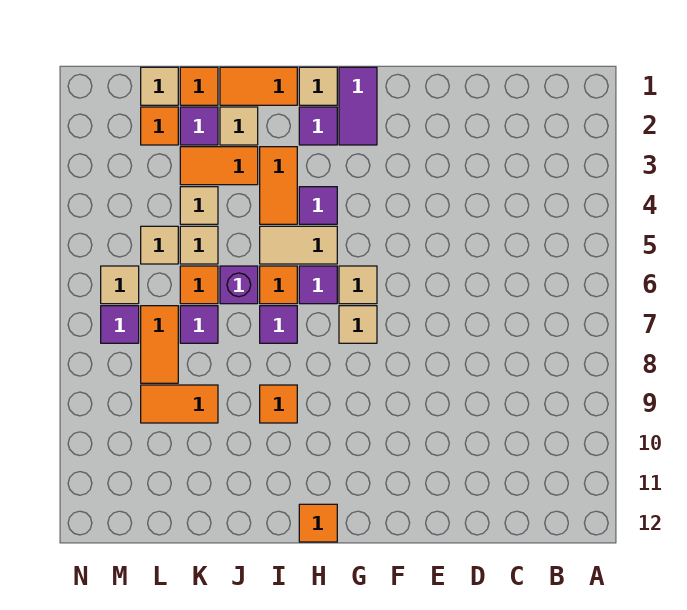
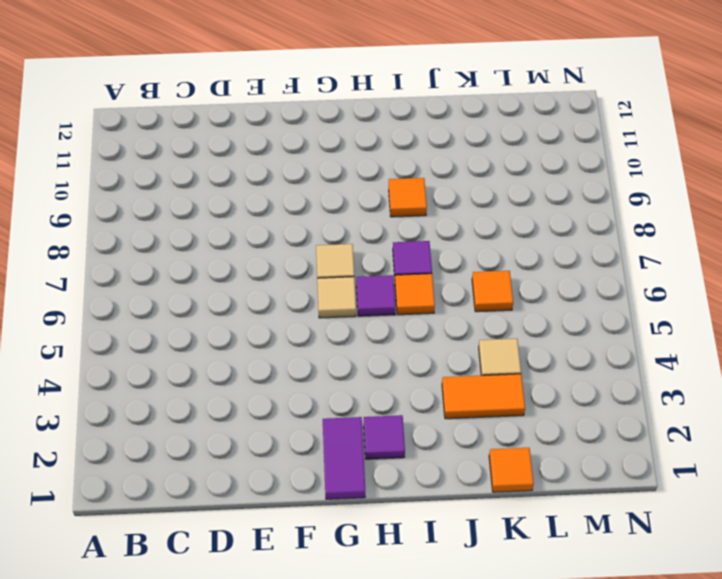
none -> tan tile H1 level 1
none -> purple tile H4 level 1
none -> tan tile H5:I5 level 1
none -> orange tile H12 level 1

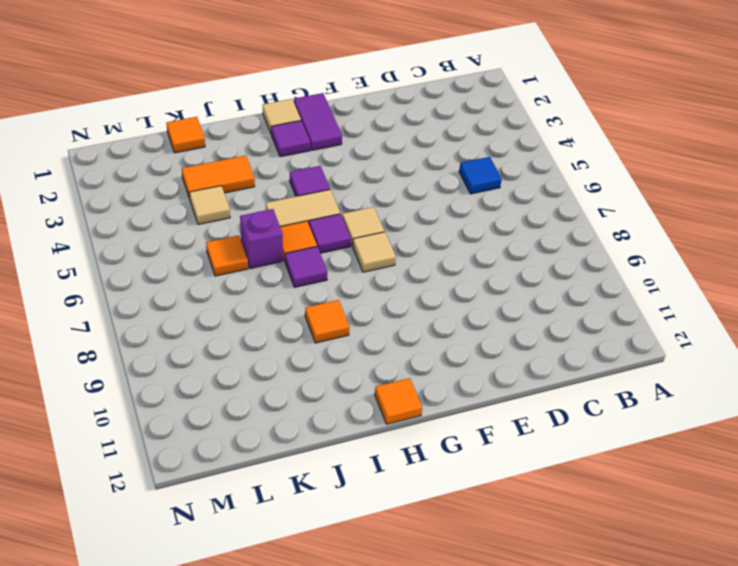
blue tile C5 level 1 -> none
none -> orange tile I1:J1 level 1
none -> orange tile I3:I4 level 1
none -> tan tile J2 level 1
none -> purple tile K2 level 1

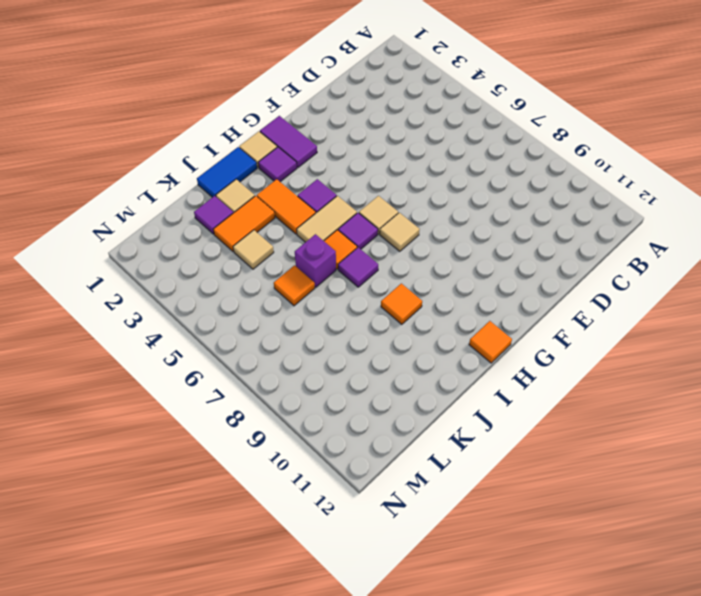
blue tile I1:J1 level 1 -> orange tile I1:J1 level 1
none -> orange tile K1 level 1
none -> tan tile K5 level 1
none -> purple tile K7 level 1
none -> orange tile K9:L9 level 1

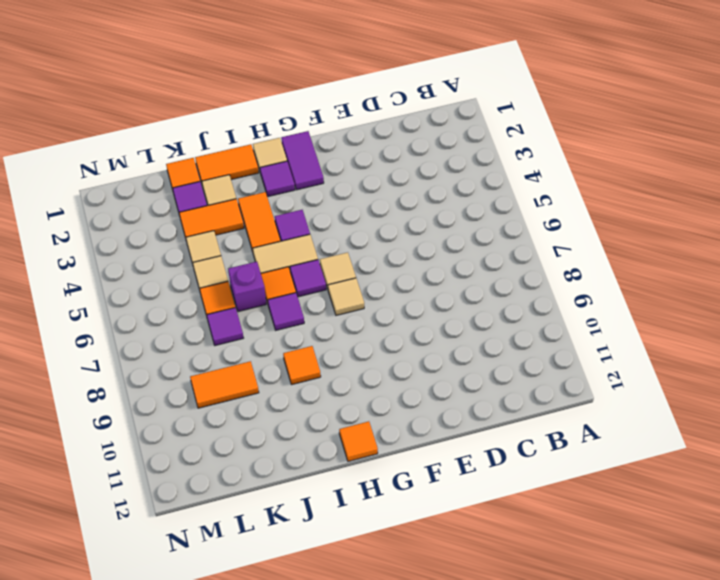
none -> tan tile L1 level 1
none -> orange tile L2 level 1
none -> tan tile L5 level 1
none -> orange tile L7:L8 level 1

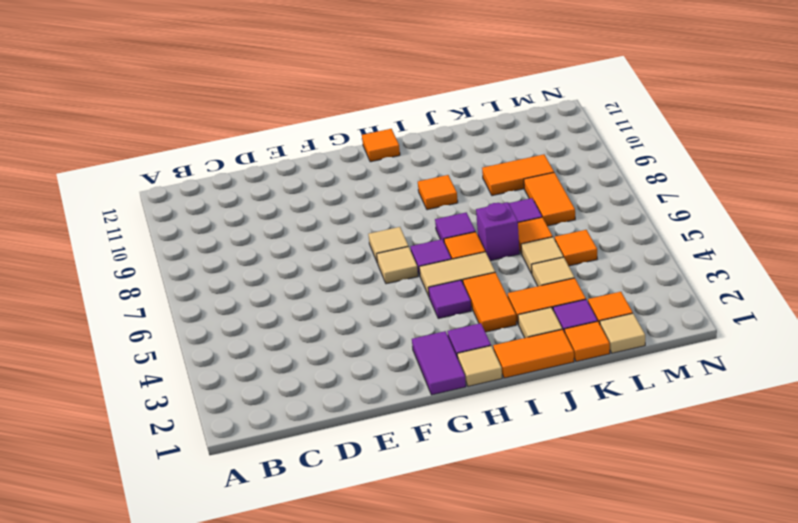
orange tile L5 level 1 -> tan tile L5 level 1
none -> tan tile M6 level 1
none -> purple tile M7 level 1

